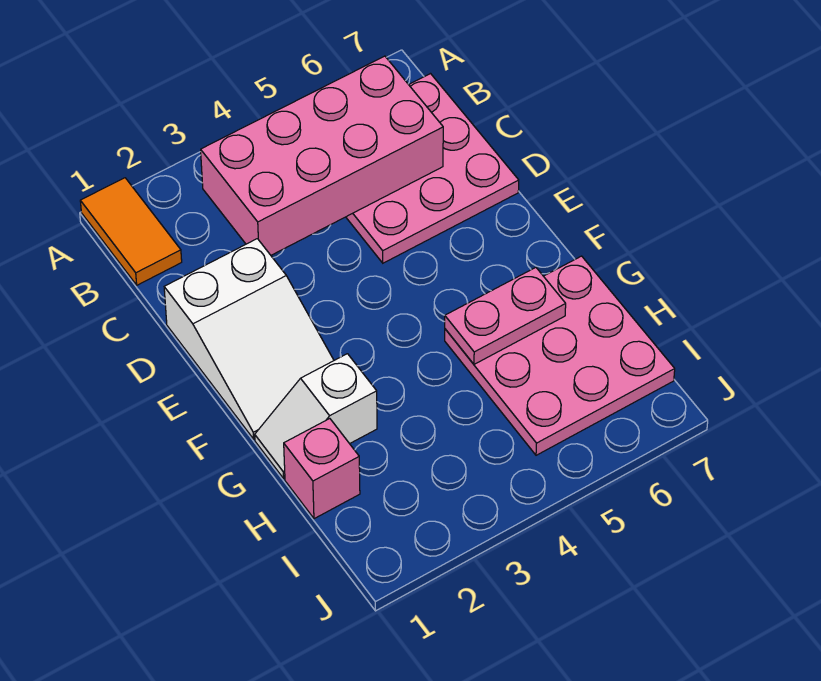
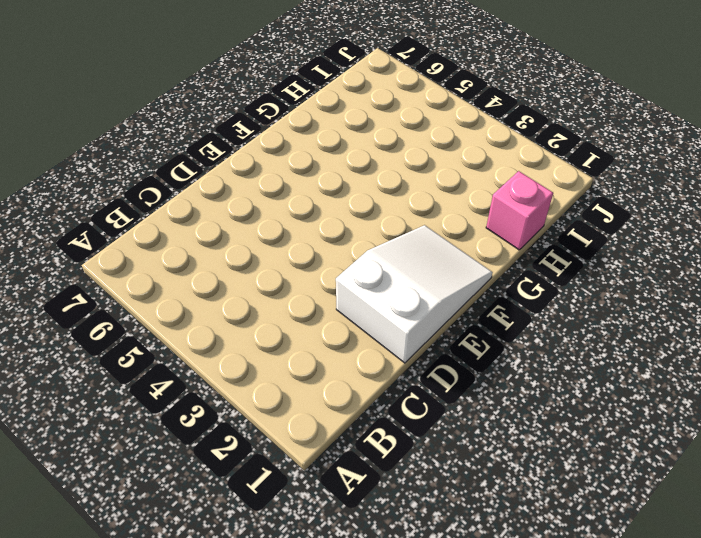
none -> orange tile A1:B1 level 1
none -> pink plate B5:D7 level 1

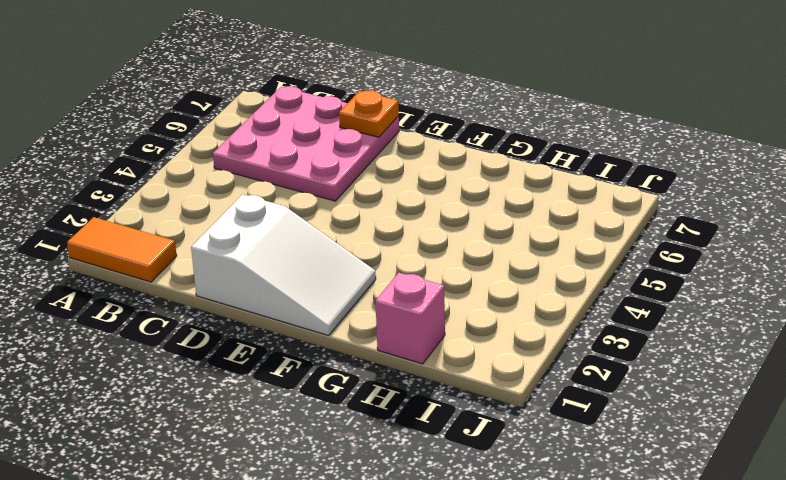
orange plate D7 level 2 -> none
none -> white slope G1:G2 level 1 top 2
none -> pink plate G5:I7 level 1

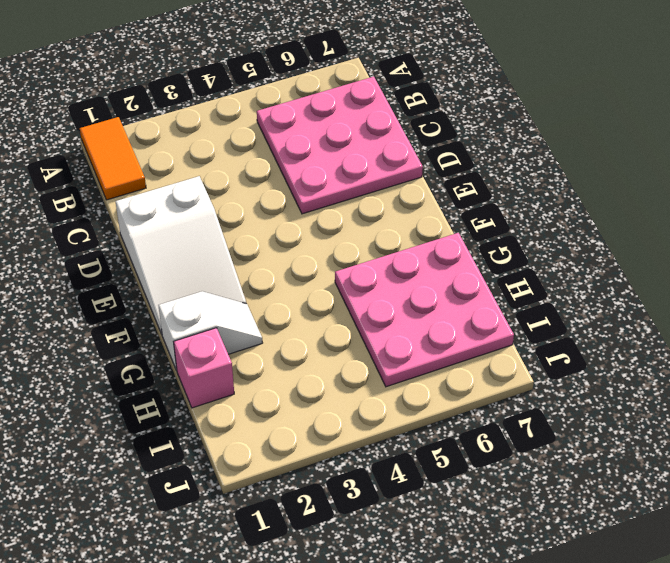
white slope G1:G2 level 1 top 1 -> white slope G1:G2 level 1 top 2
none -> pink brick B3:C6 level 2
none -> pink plate G5:G6 level 2

